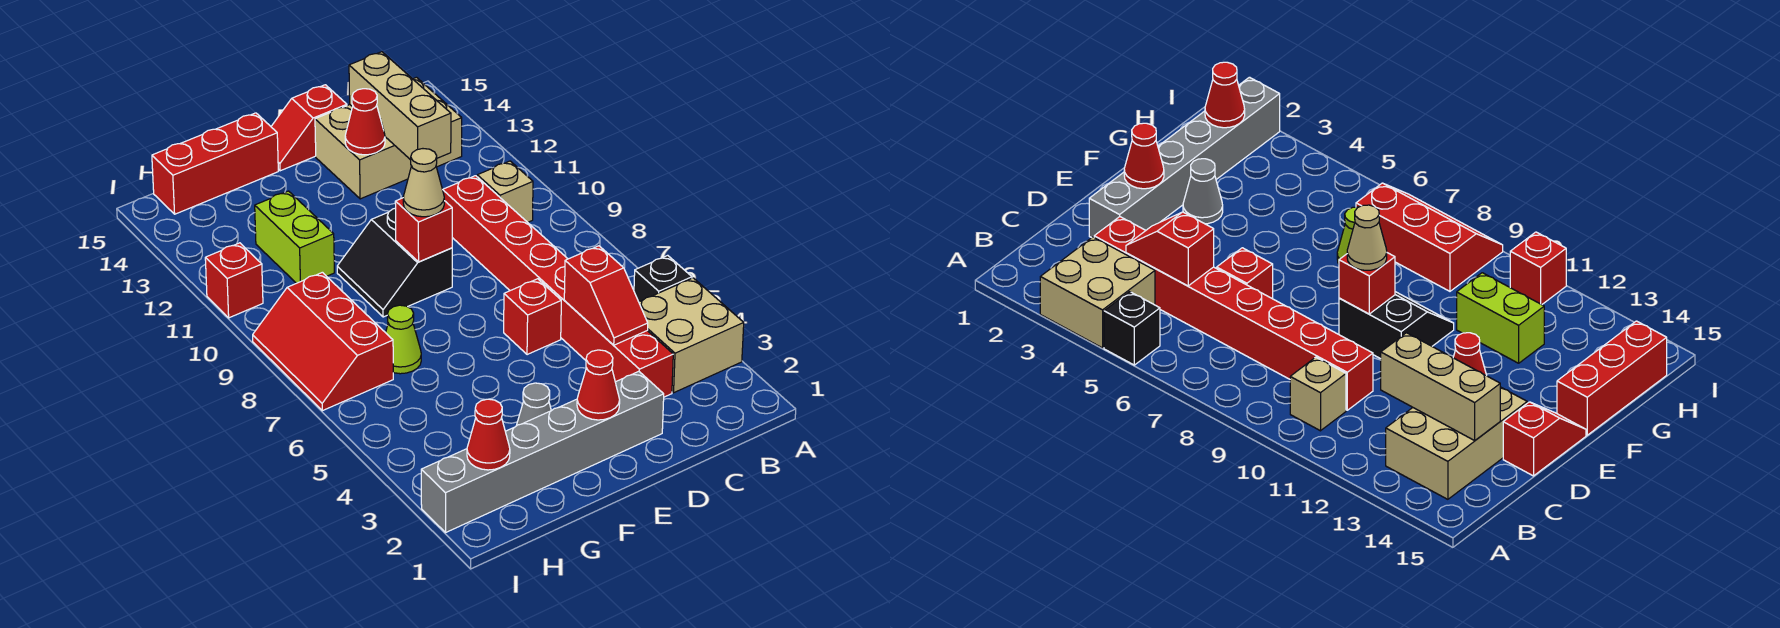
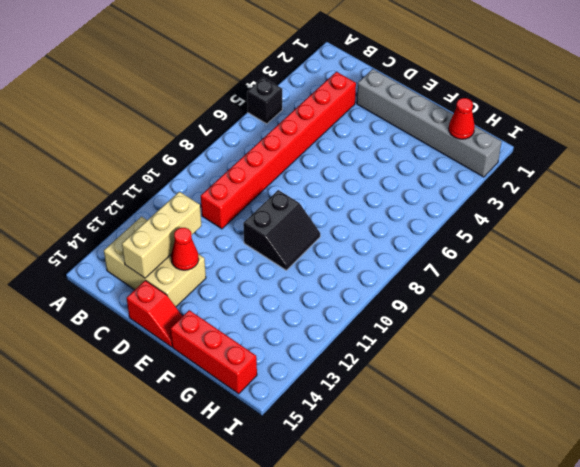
none -> tan brick A3:B4 level 1
none -> tan brick B10 level 1
none -> red brick D6 level 1

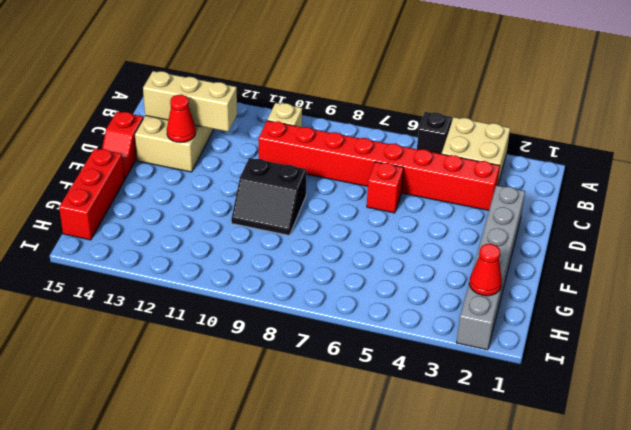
none -> grey cone F3 level 1
none -> lime cone G7 level 1
none -> lime brick G11:G12 level 1

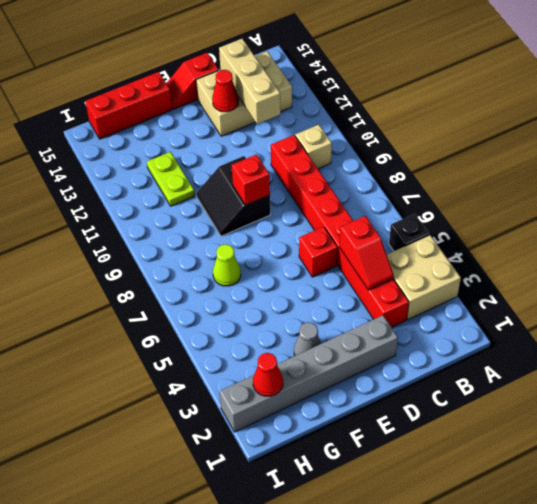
lime plate G11:G12 level 1 -> lime brick G11:G12 level 1
none -> red slope H7:I9 level 1 top H
none -> red brick I11 level 1
none -> red cone E2 level 2

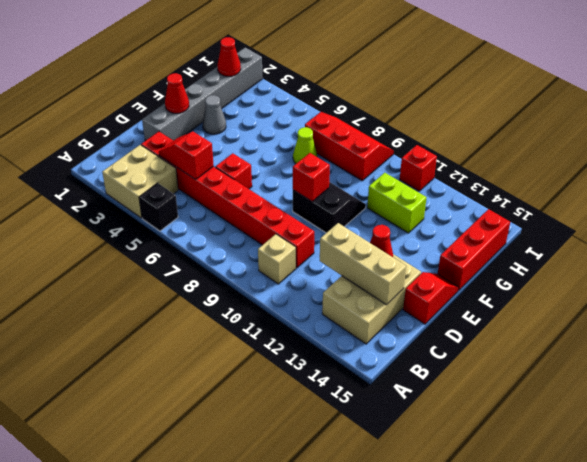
none -> tan cone E9 level 3

